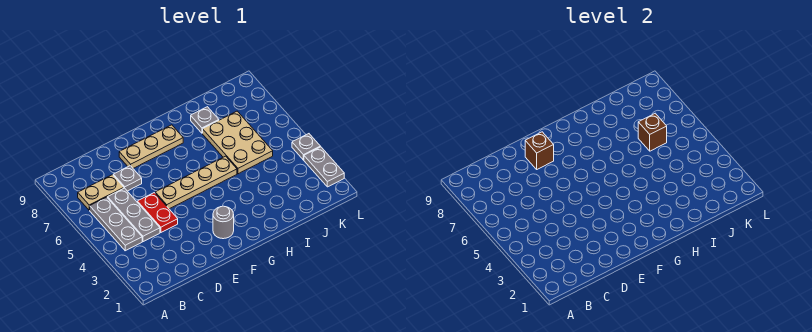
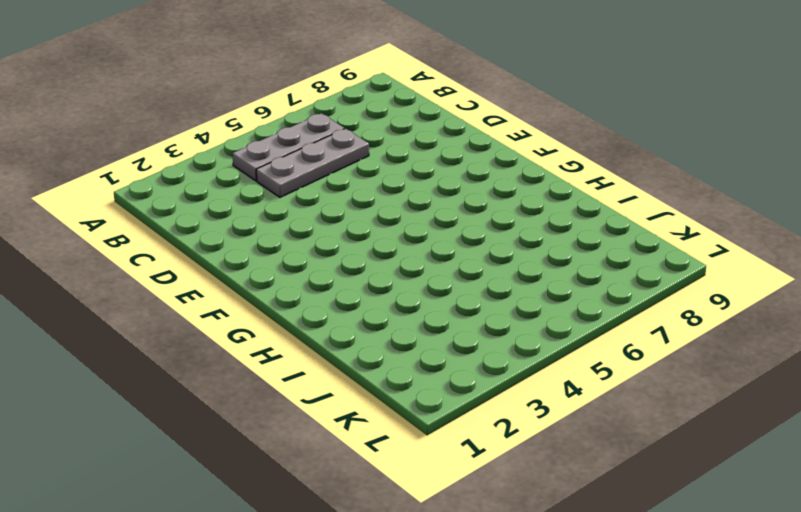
none -> tan plate B7:C7 level 1
none -> red plate D4:D5 level 1
none -> grey plate D7 level 1

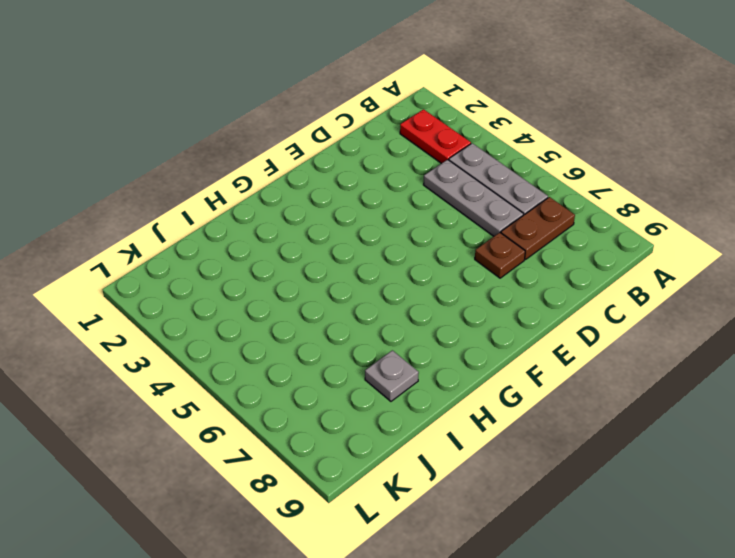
red plate B2:B3 level 1 -> red plate D4:D5 level 1
brown plate B7:C7 level 1 -> tan plate B7:C7 level 1
brown plate D7 level 1 -> grey plate D7 level 1
none -> tan plate E5:H5 level 1
none -> tan plate E8:G8 level 1
none -> grey round brick F2 level 1

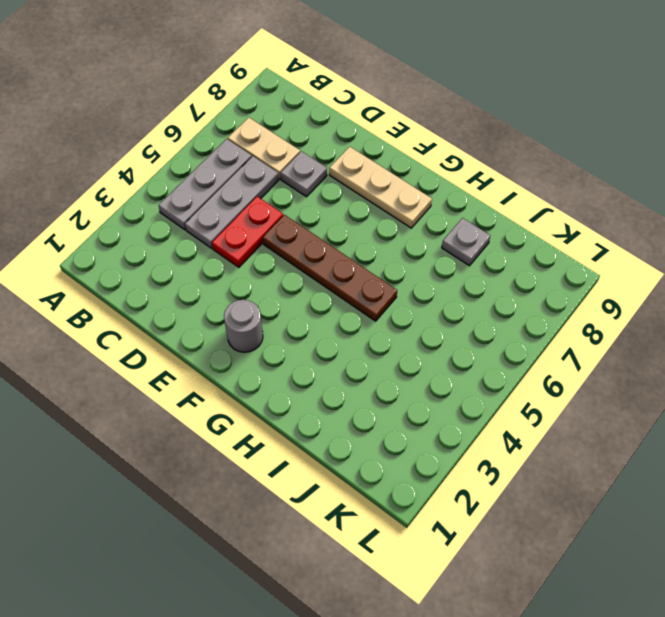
brown plate E5:H5 level 1 -> tan plate E5:H5 level 1
none -> tan plate I5:J7 level 1
none -> grey plate L2:L3 level 1
none -> grey plate L4 level 1

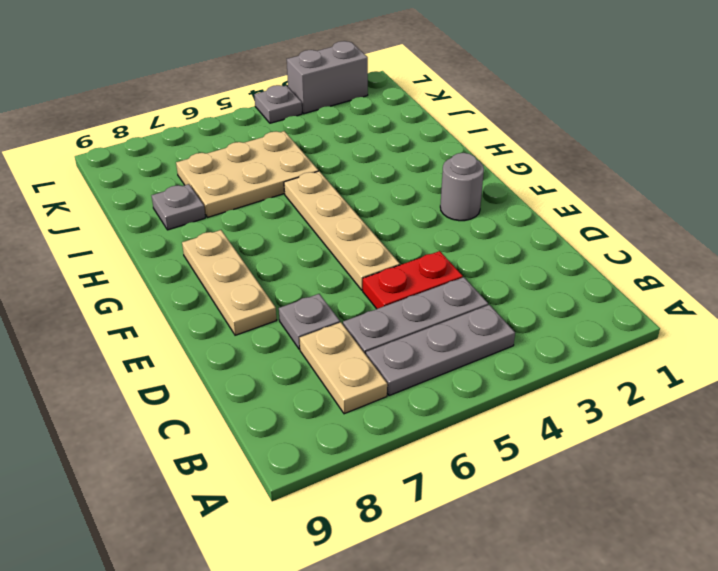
grey brick L2:L3 level 1 -> grey plate L2:L3 level 1
none -> brown brick E8 level 2
none -> brown brick J6 level 2

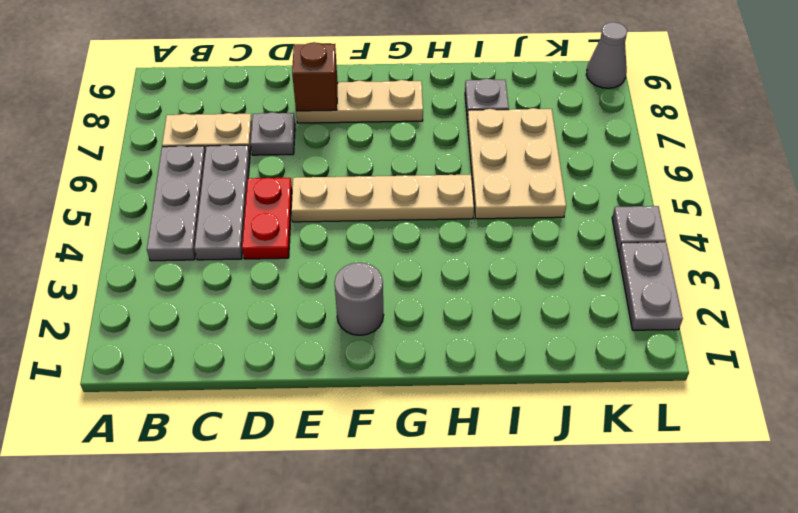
grey cone L9 level 1 -> none
none -> brown brick J6 level 2

